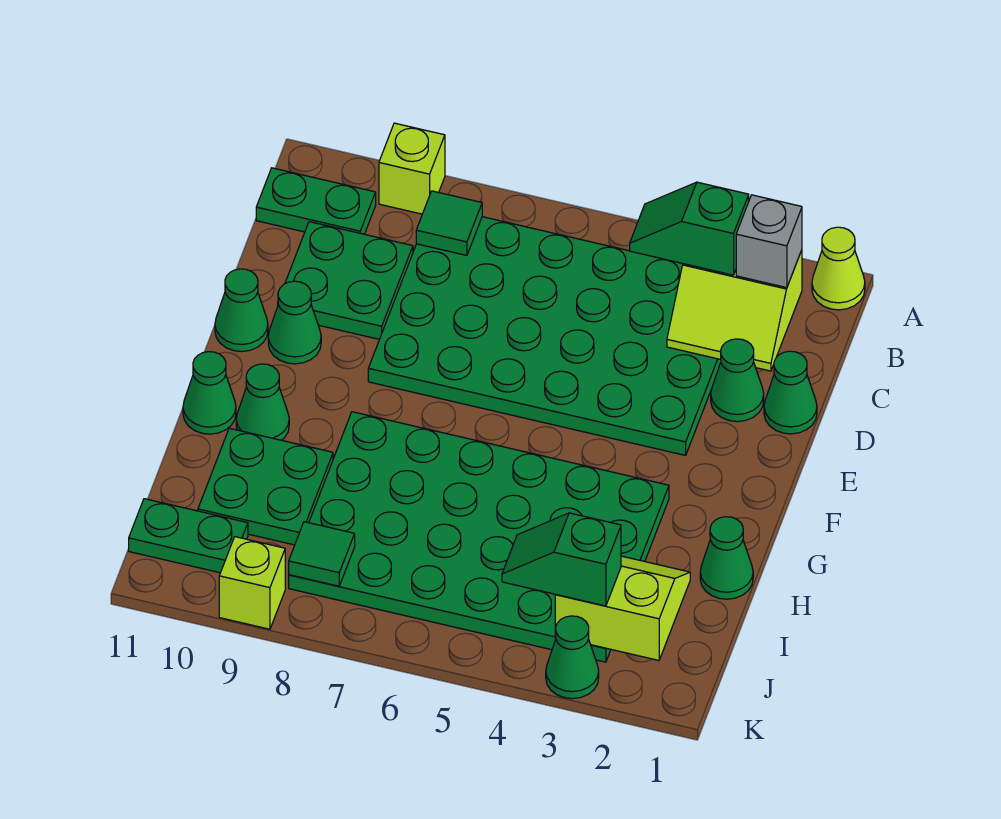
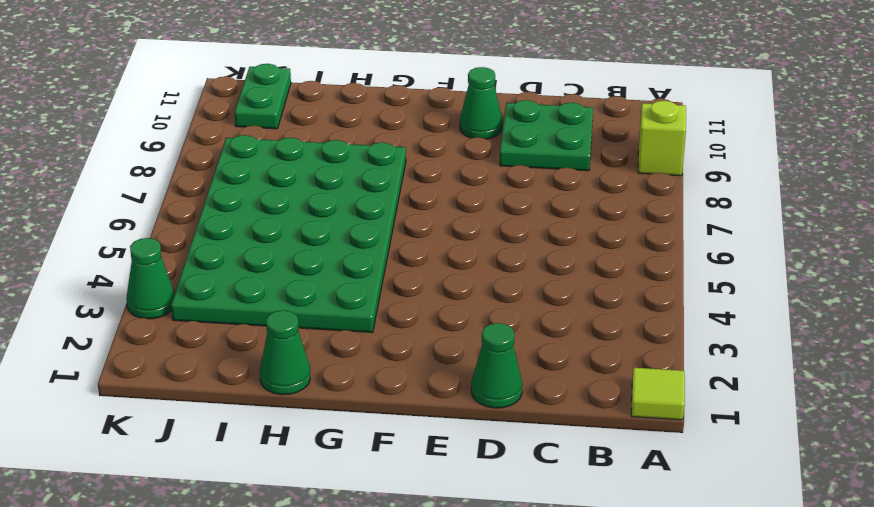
lime tile A1 level 1 -> lime cone A1 level 1
none -> green plate B3:E8 level 1
none -> green plate B10:B11 level 1
none -> green cone D2 level 1

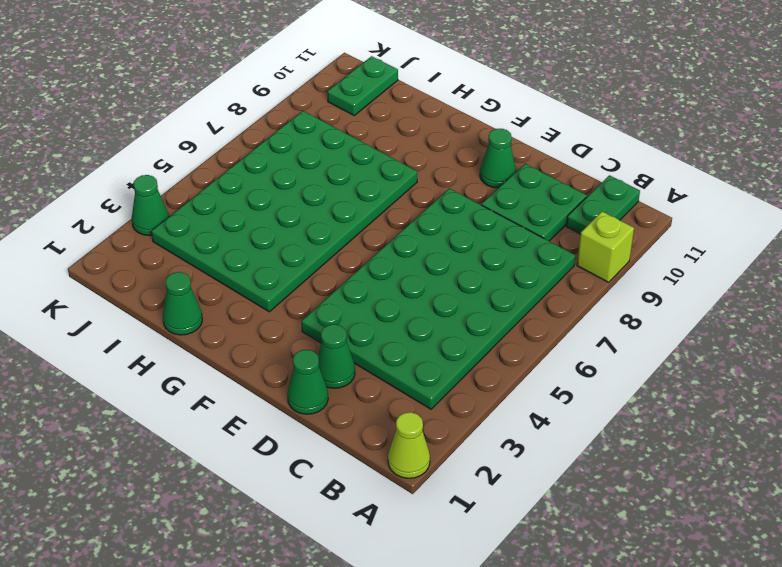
none -> green cone E11 level 1
none -> green cone G10 level 1
none -> green cone G11 level 1

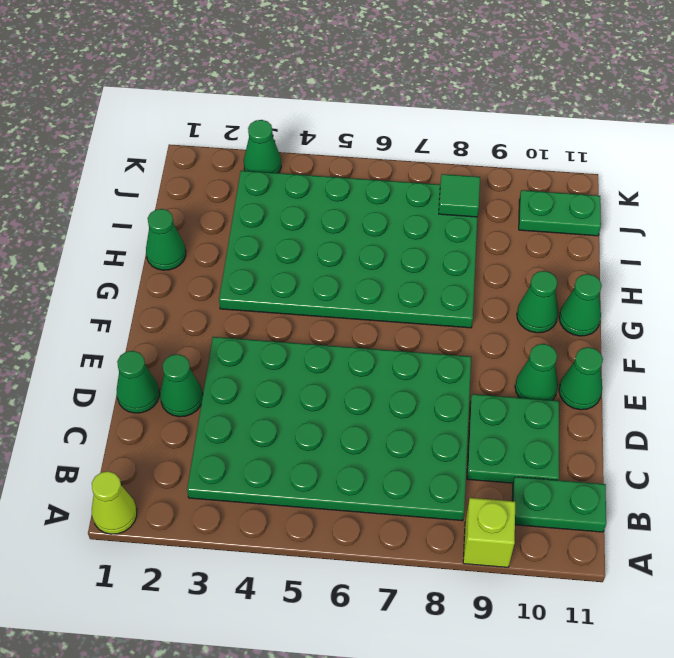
none -> green plate H9:I10 level 1
none -> lime brick K9 level 1
none -> lime slope B2:C3 level 2 top B

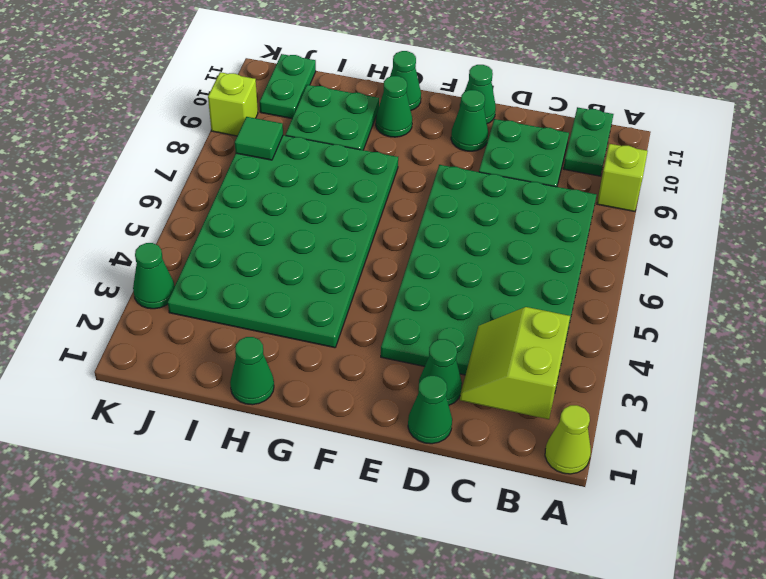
none -> green tile B8 level 2
none -> lime slope I2:J3 level 2 top J
none -> grey brick B2 level 3

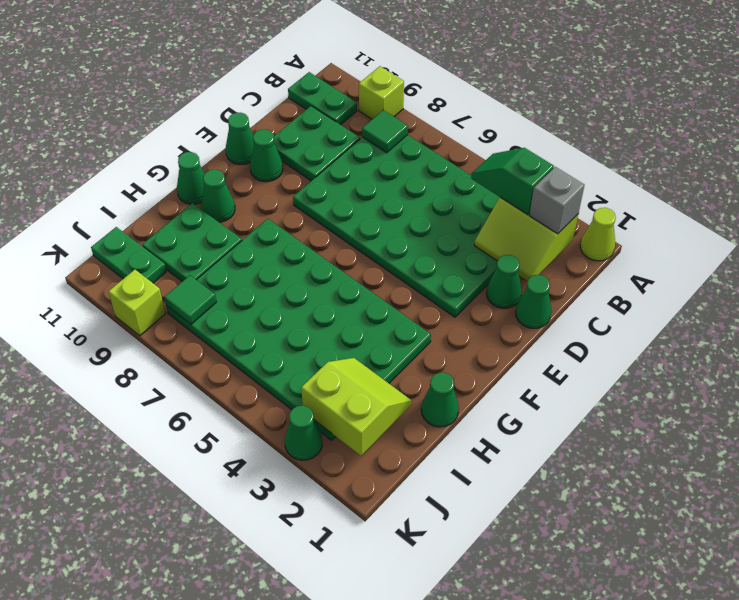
none -> green slope J3:J4 level 3 top 3

